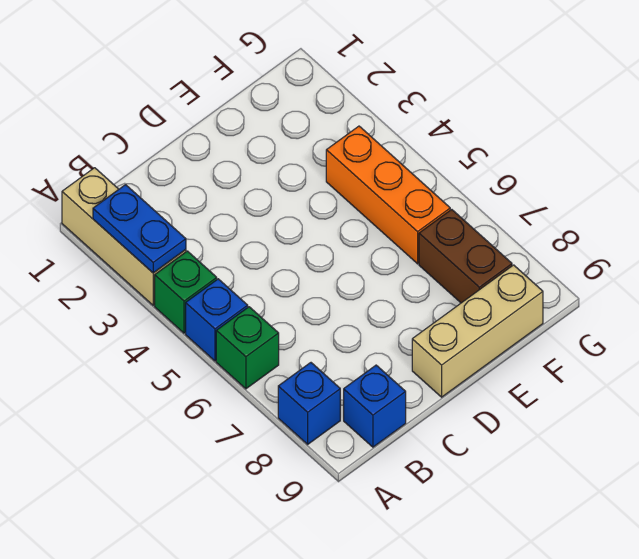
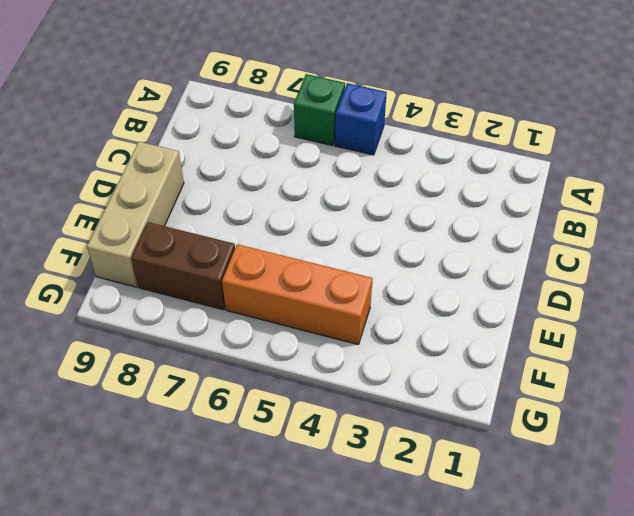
none -> tan brick A1:A3 level 1
none -> green brick A4 level 1

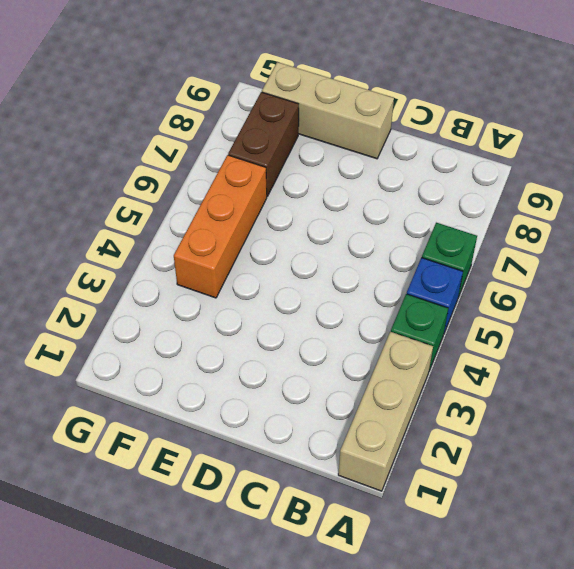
none -> blue brick A8 level 1
none -> blue brick B9 level 1

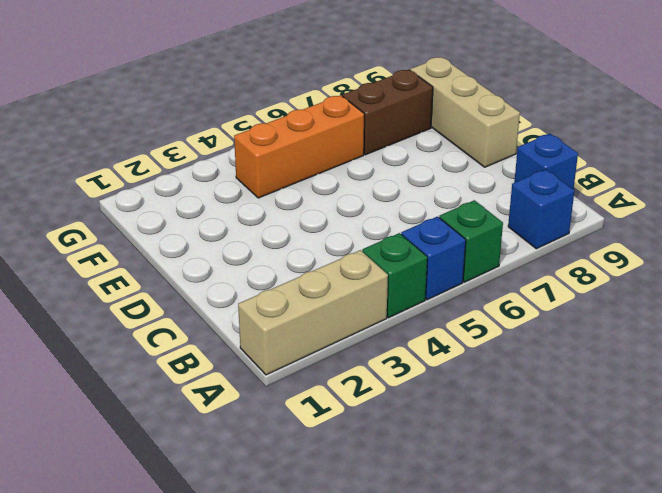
none -> blue plate A2:A3 level 2

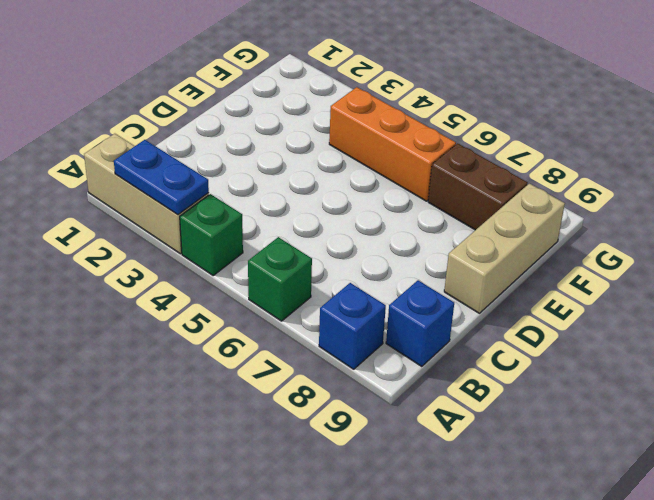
none -> blue brick A5 level 1

